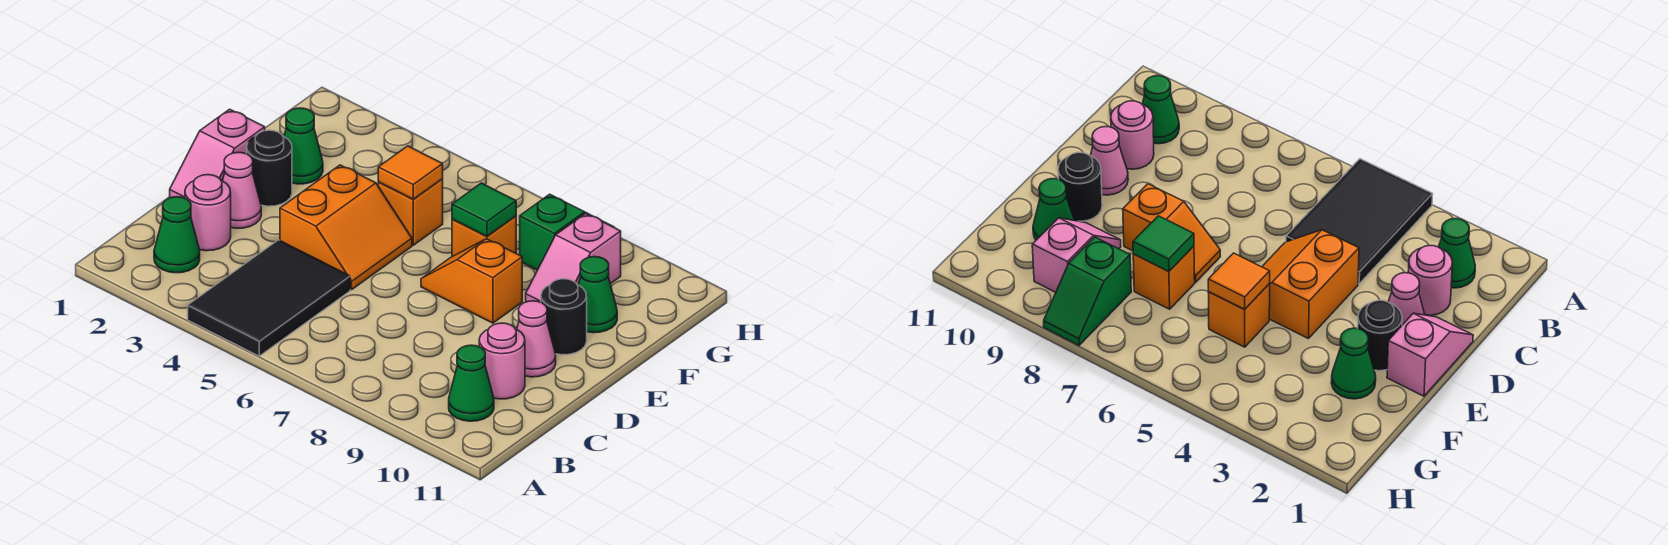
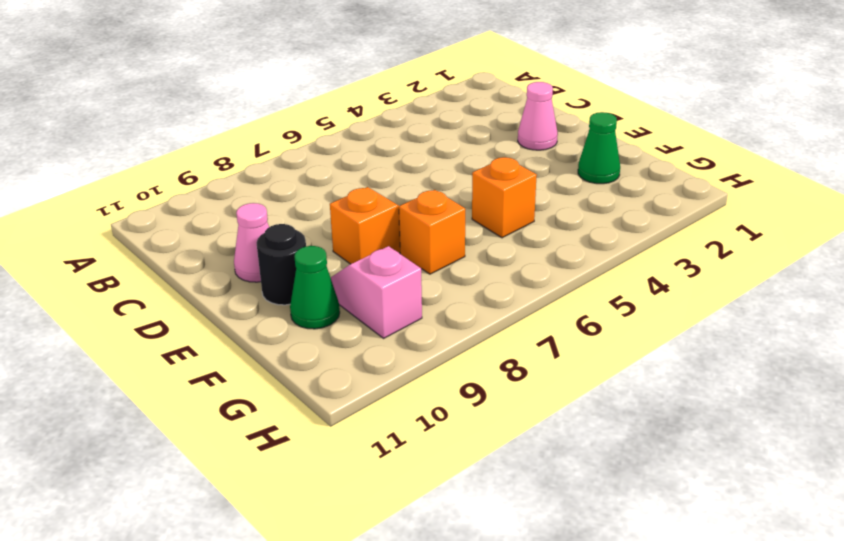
none -> black tile A4:C5 level 1
none -> green cone B2 level 1
none -> green cone B10 level 1

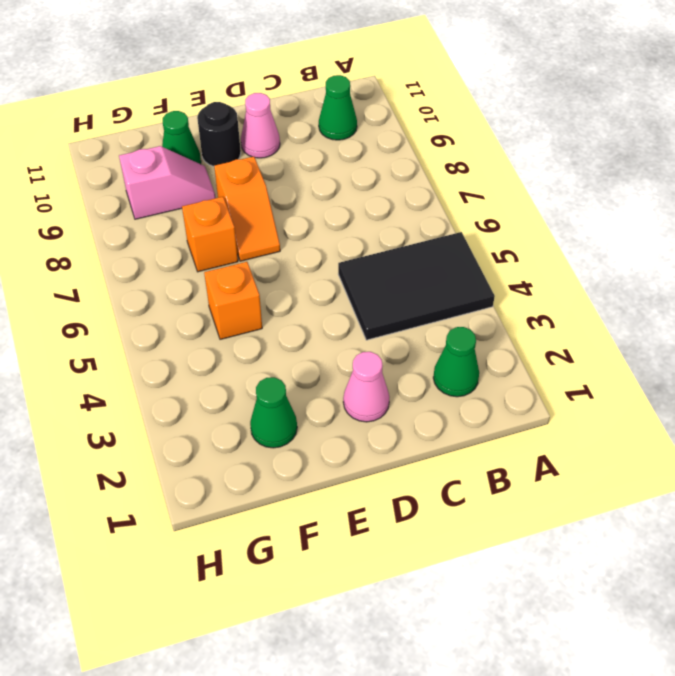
none -> pink round brick C2 level 1
none -> pink round brick C10 level 1
none -> pink slope D1:E1 level 1 top E

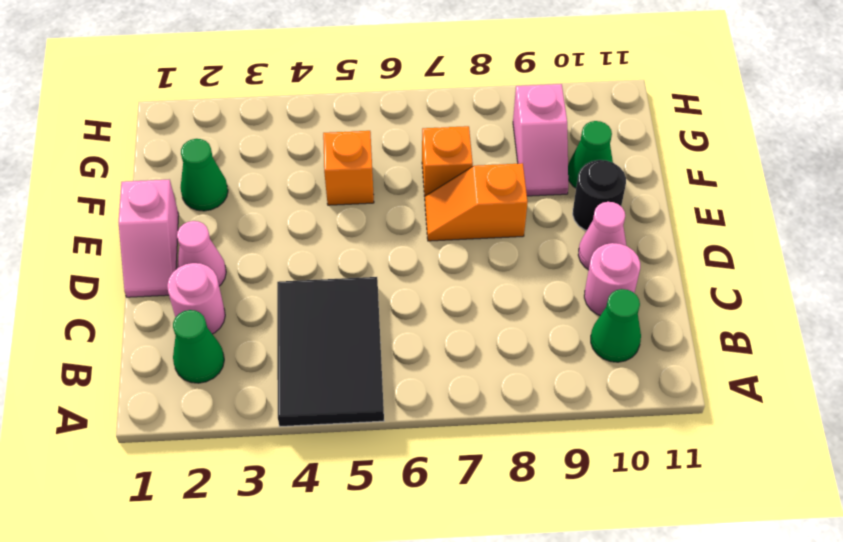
none -> orange slope D4:E5 level 1 top 4
none -> black round brick E2 level 1
none -> green slope G8:H8 level 1 top G

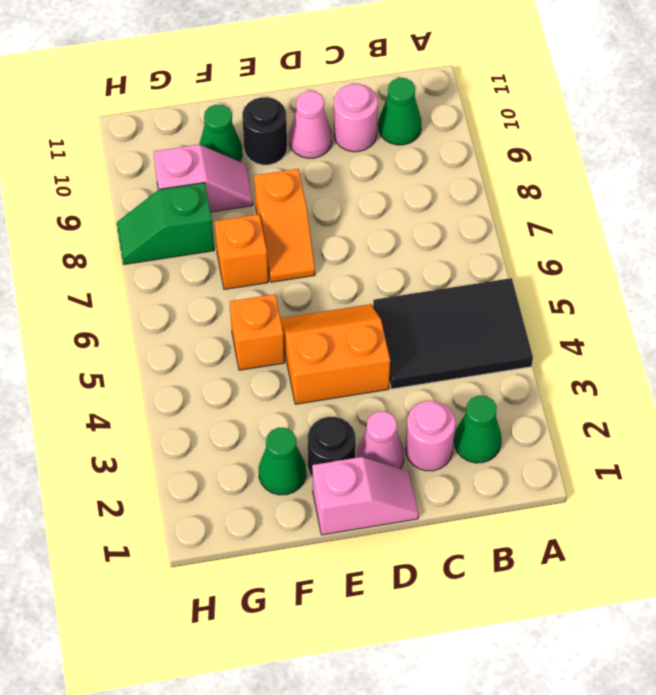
none -> orange tile F5 level 2
none -> green tile F7 level 2

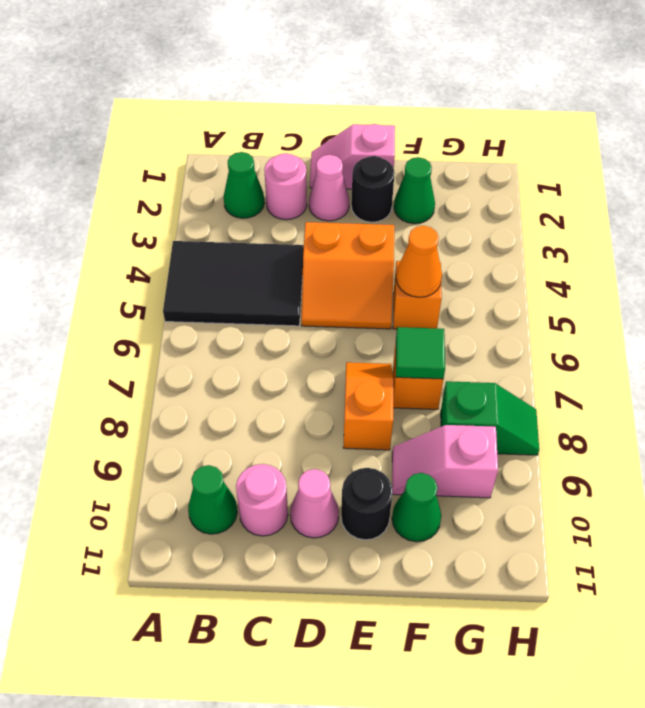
orange cone F5 level 2 -> orange tile F5 level 2

